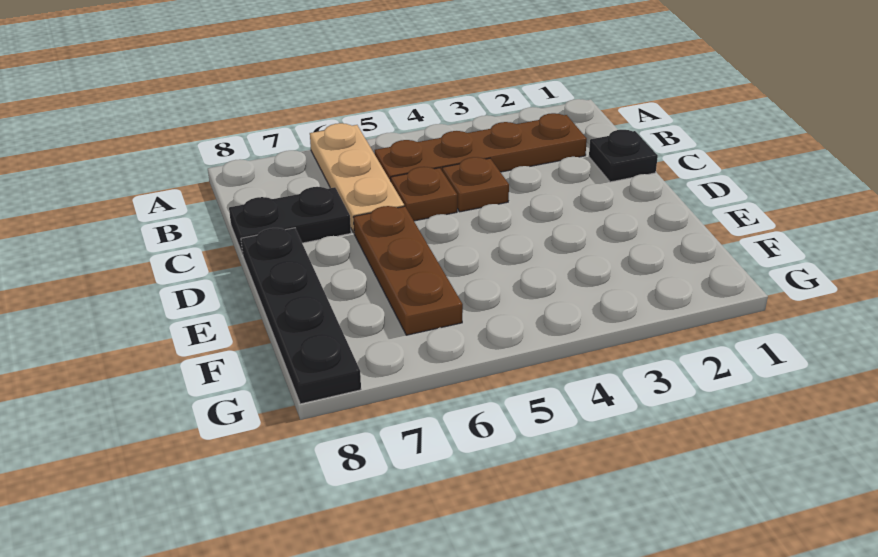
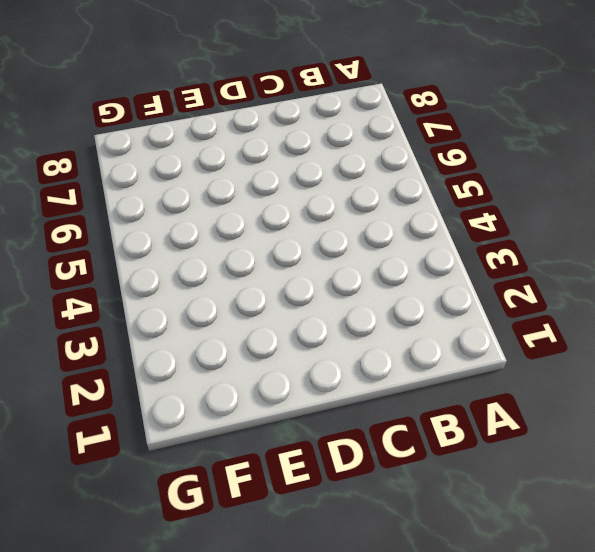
none -> tan plate A6:C6 level 1
none -> brown plate B2:B5 level 1

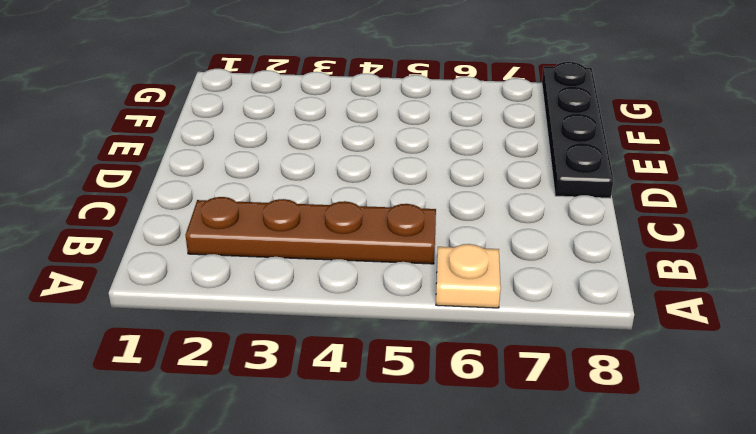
tan plate A6 level 1 -> tan plate A6:C6 level 1
none -> black plate C1 level 1
none -> brown plate C4 level 1

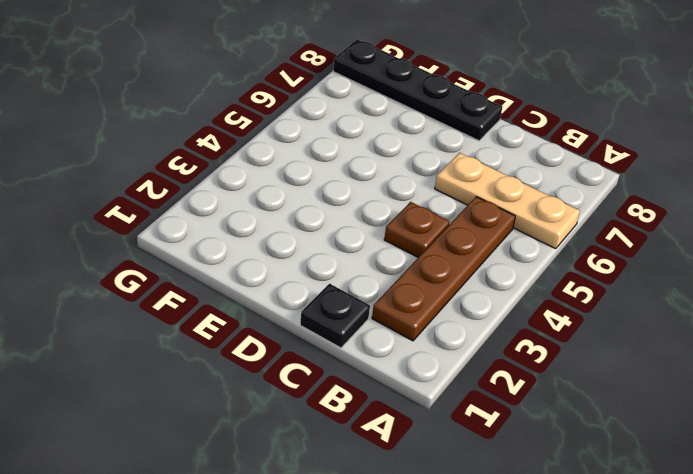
none -> brown plate C5 level 1
none -> black plate C7:C8 level 1

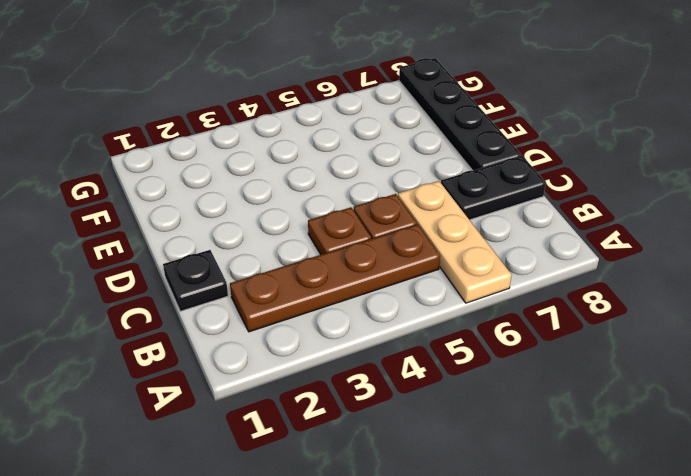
none -> brown plate D6:F6 level 1

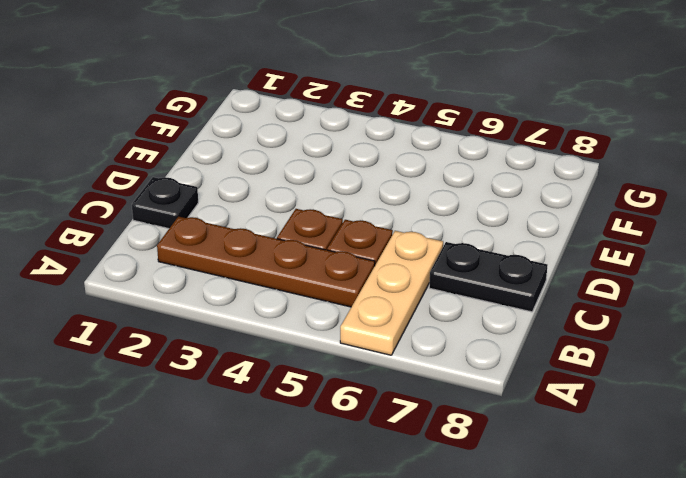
none -> brown plate D6:F6 level 1
none -> black plate D8:G8 level 1

